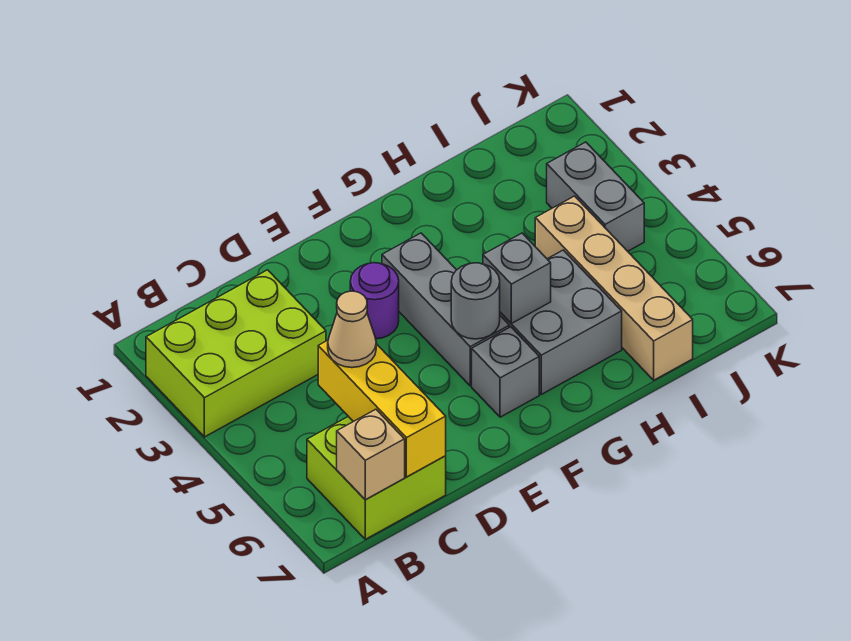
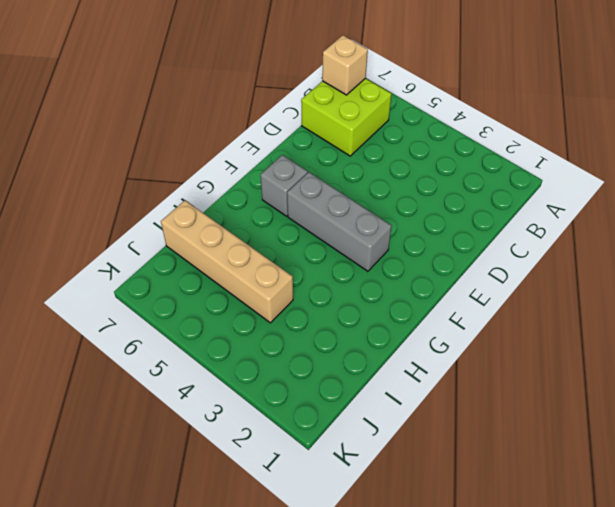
none -> lime brick A2:C3 level 1
none -> purple round brick E3 level 1
none -> grey brick G5:H6 level 1

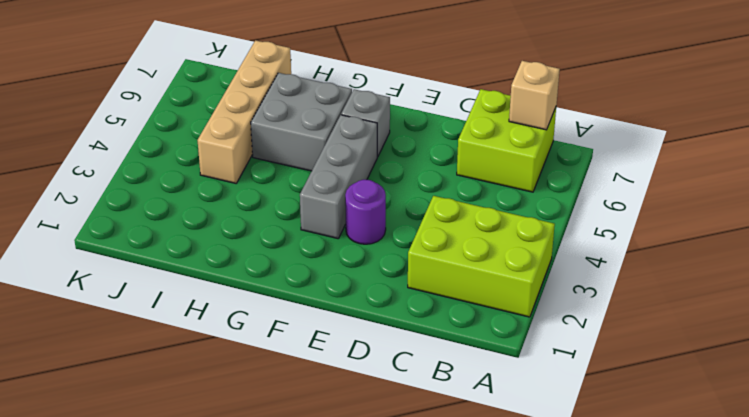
none -> grey brick J3:J4 level 1
none -> yellow brick C5:C7 level 2
none -> grey round brick F5 level 2

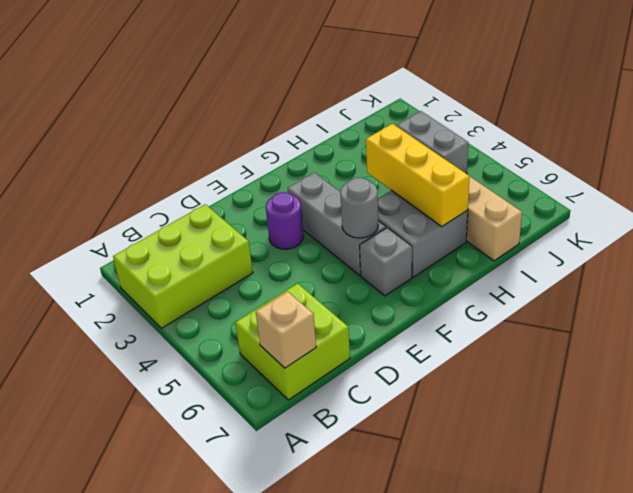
yellow brick H4:H6 level 2 -> yellow brick C5:C7 level 2
none -> grey brick G5 level 2
none -> tan cone C5 level 3

